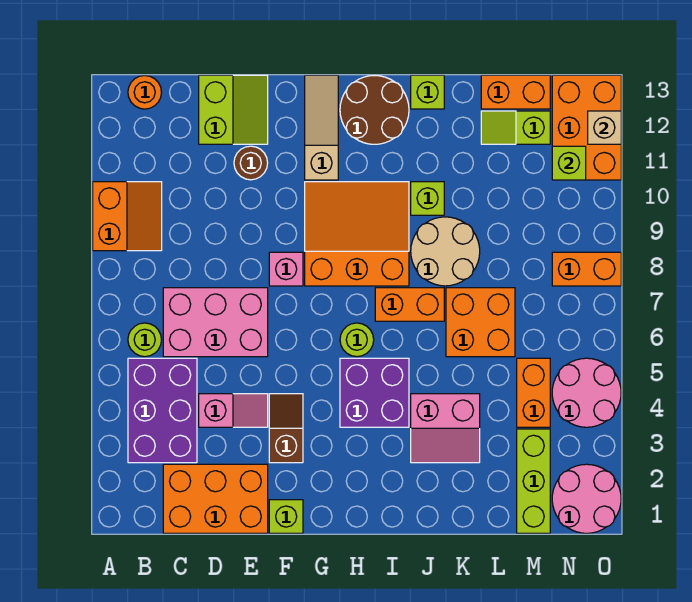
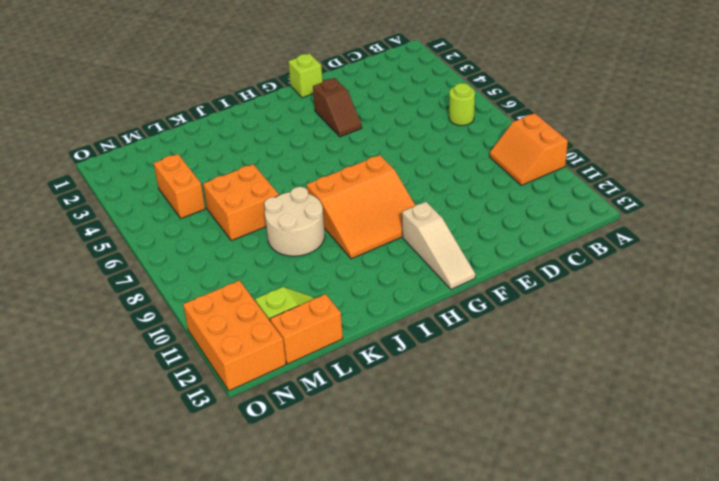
none -> purple brick B3:C5 level 1
none -> orange round brick B13 level 1
none -> orange brick C1:E2 level 1
none -> pink brick C6:E7 level 1

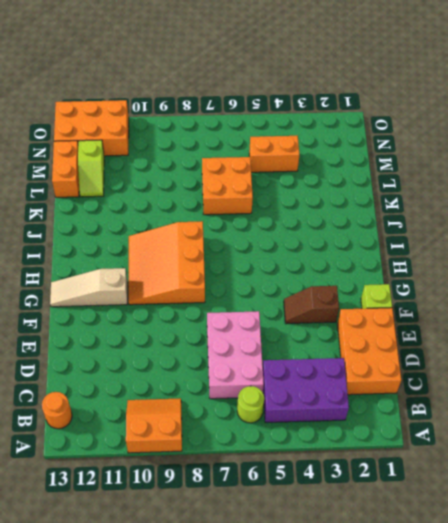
none -> pink slope D4:E4 level 1 top D
none -> lime slope D12:E13 level 1 top D
none -> brown round brick E11 level 1
none -> pink brick F8 level 1

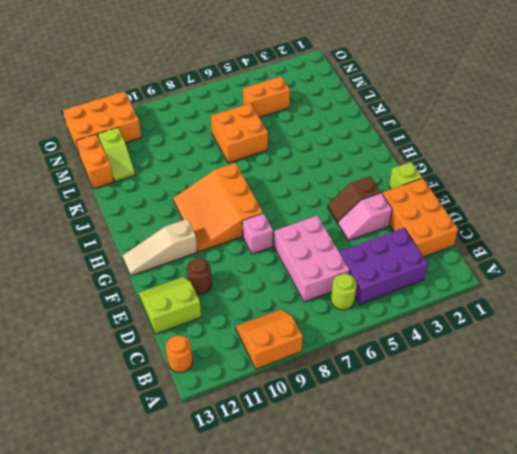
pink slope E3:E4 level 1 top 3 -> pink slope D4:E4 level 1 top D
none -> purple brick H4:I5 level 1
none -> lime round brick H6 level 1
none -> brown round brick H12:I13 level 1
none -> orange brick I7:J7 level 1

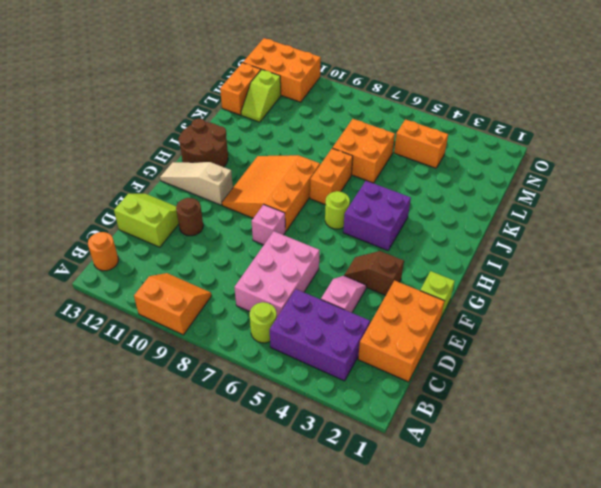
none -> pink slope J3:K4 level 1 top 4
none -> tan round brick J8:K9 level 1
none -> lime brick J10 level 1
none -> lime brick J13 level 1

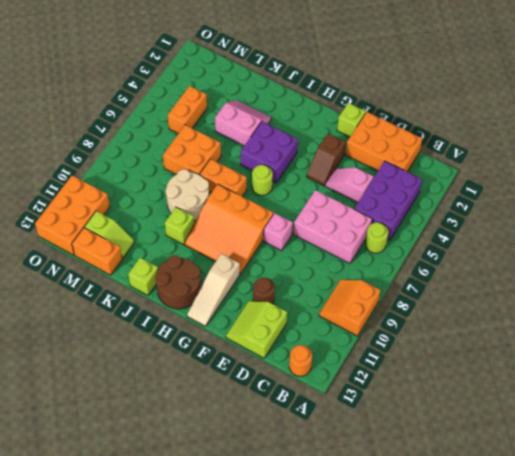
none -> lime brick M1:M3 level 1
none -> pink round brick N1:O2 level 1
none -> pink round brick N4:O5 level 1
none -> orange brick N8:O8 level 1

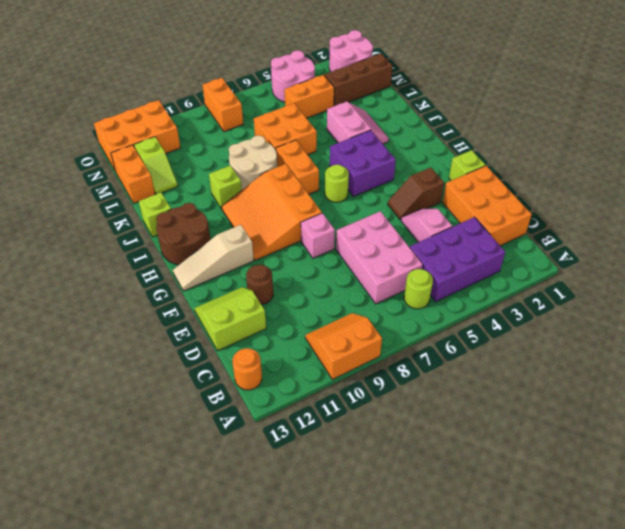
brown brick M1:M3 level 1 -> lime brick M1:M3 level 1
none -> lime brick N11 level 2
none -> tan brick O12 level 2

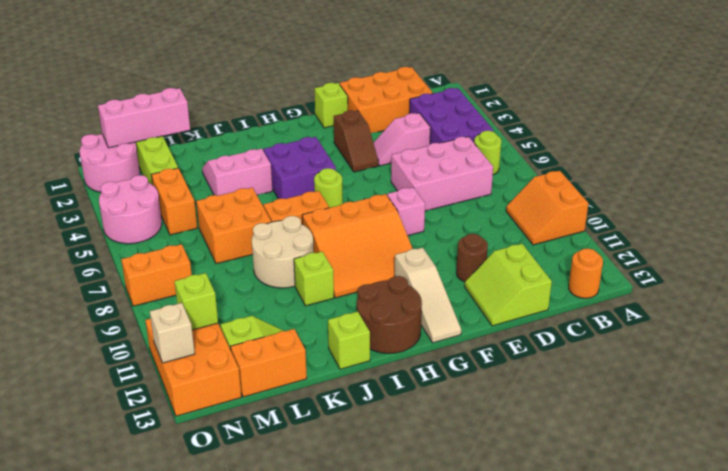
pink brick L1:N1 level 2 -> none

